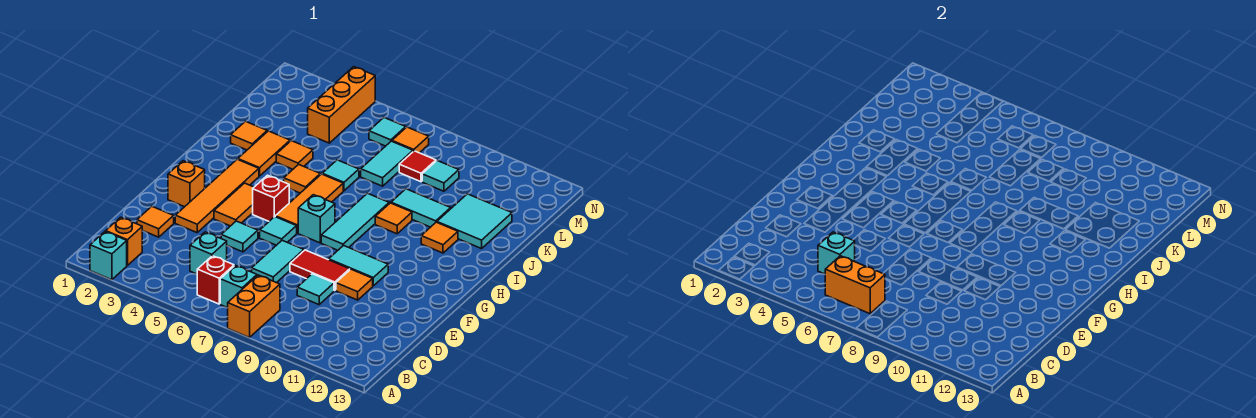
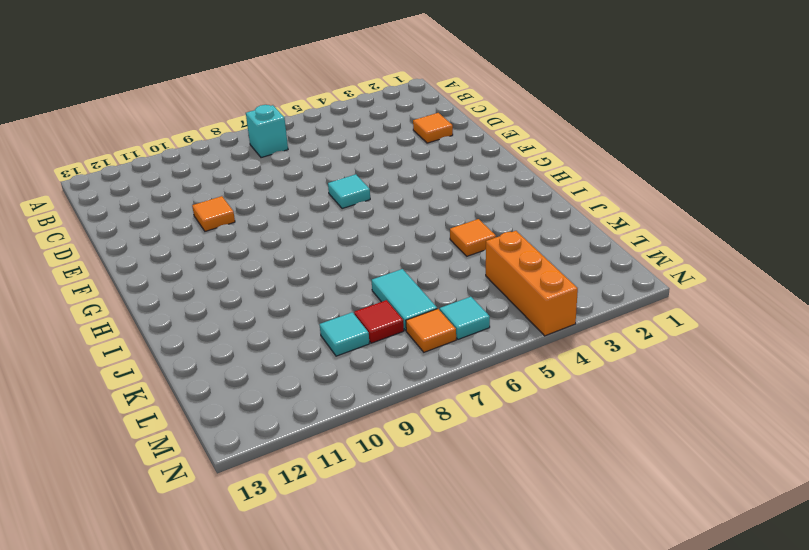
none -> cyan brick A2 level 1
none -> orange brick A8:B8 level 1
none -> orange brick B2 level 1
none -> red brick B6 level 1

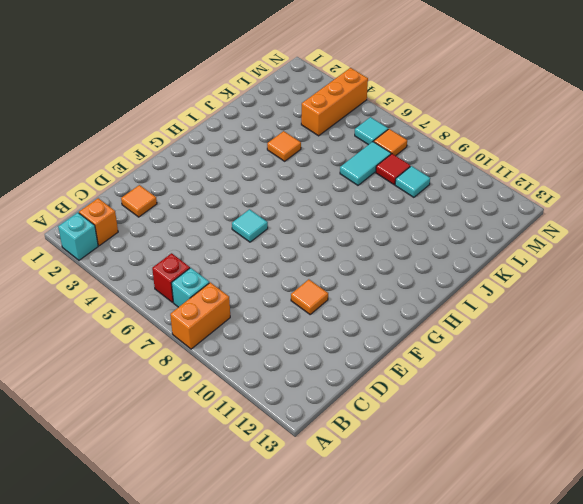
none -> cyan brick C5 level 1
none -> cyan tile D7:E7 level 1
none -> cyan tile D9 level 1
none -> orange tile E3:H3 level 1

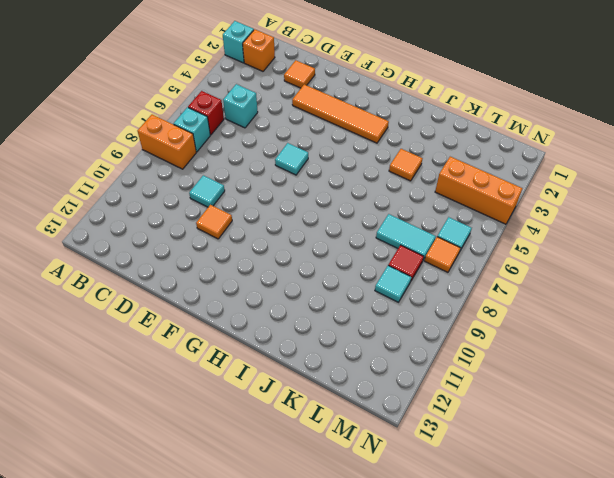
none -> cyan tile D7:E7 level 1
none -> cyan tile E5 level 1
none -> red tile E8:E9 level 1
none -> orange brick F2 level 1

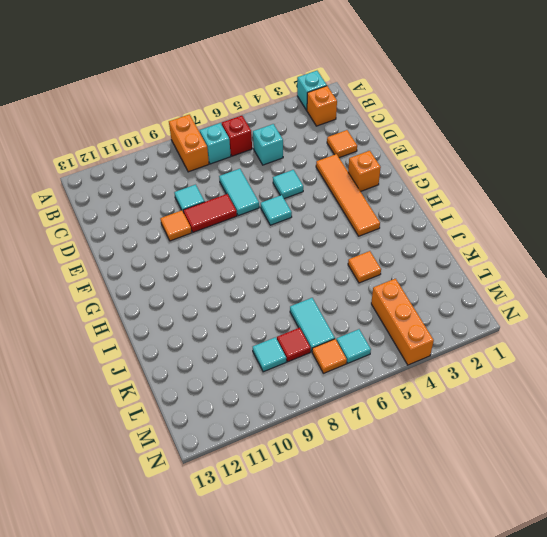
none -> orange tile F4:G4 level 1
none -> cyan tile F9:F10 level 1
none -> red brick G5 level 1
none -> orange tile G6:I6 level 1

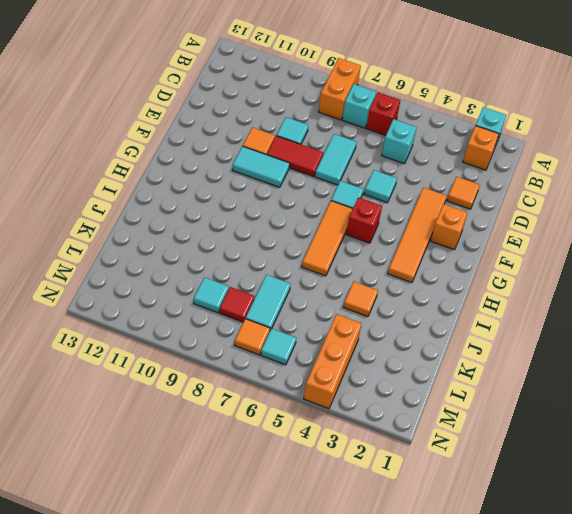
none -> orange tile F4:G4 level 1
none -> cyan brick G7 level 1
none -> cyan tile G8:I8 level 1
none -> orange tile I3:J3 level 1

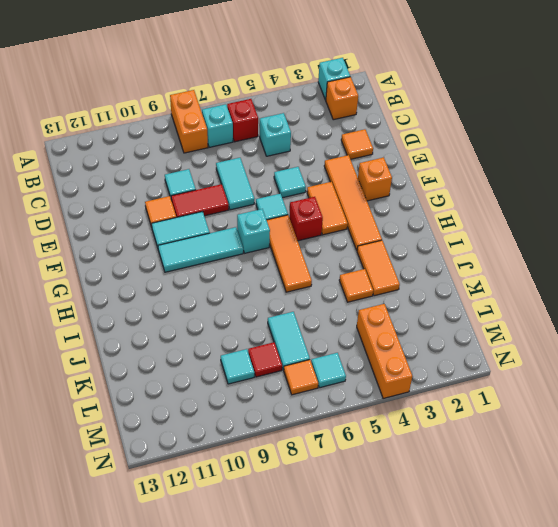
cyan tile G8:G10 level 1 -> cyan tile G8:I8 level 1
none -> orange tile I5 level 1
none -> orange tile I9 level 1
none -> orange tile I11 level 1
none -> orange tile J2 level 1

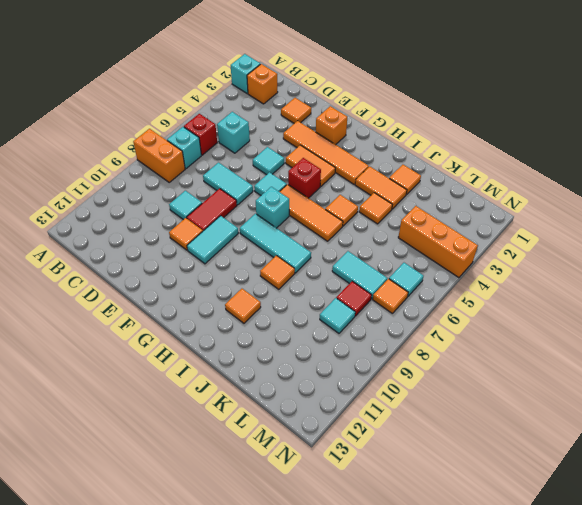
none -> cyan tile J6 level 1
none -> cyan tile J9:J10 level 1
none -> cyan tile J11:K12 level 1
none -> orange brick B6:B7 level 2

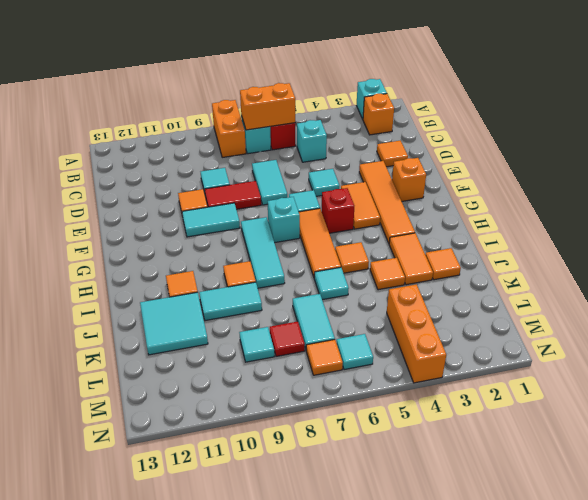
none -> cyan brick C5 level 2

